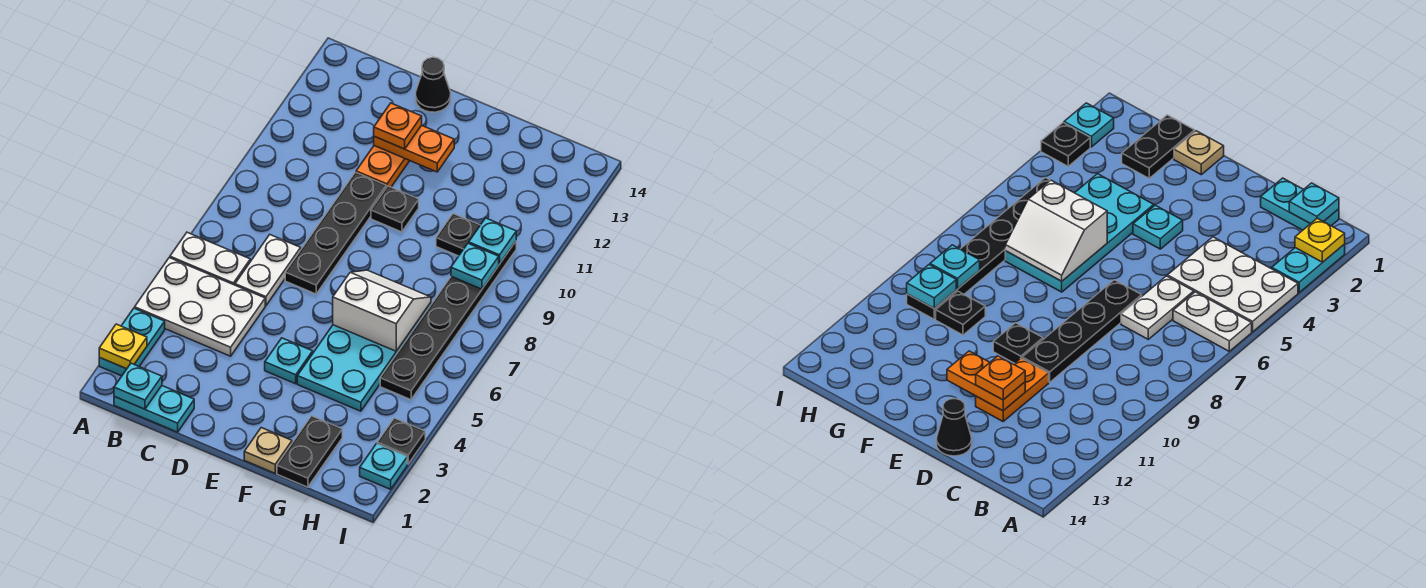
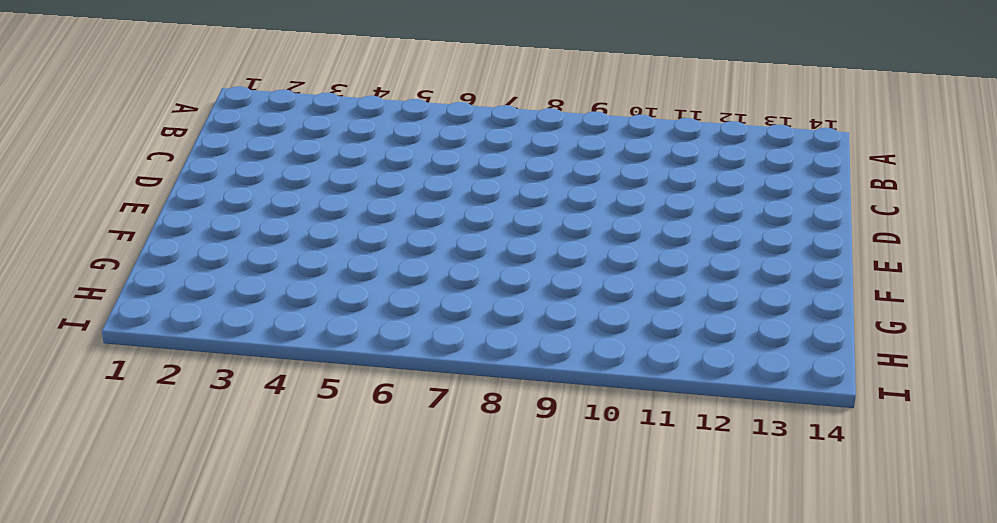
none -> cyan plate A2:A3 level 1
none -> white plate A4:C5 level 1
none -> white plate A6:B6 level 1

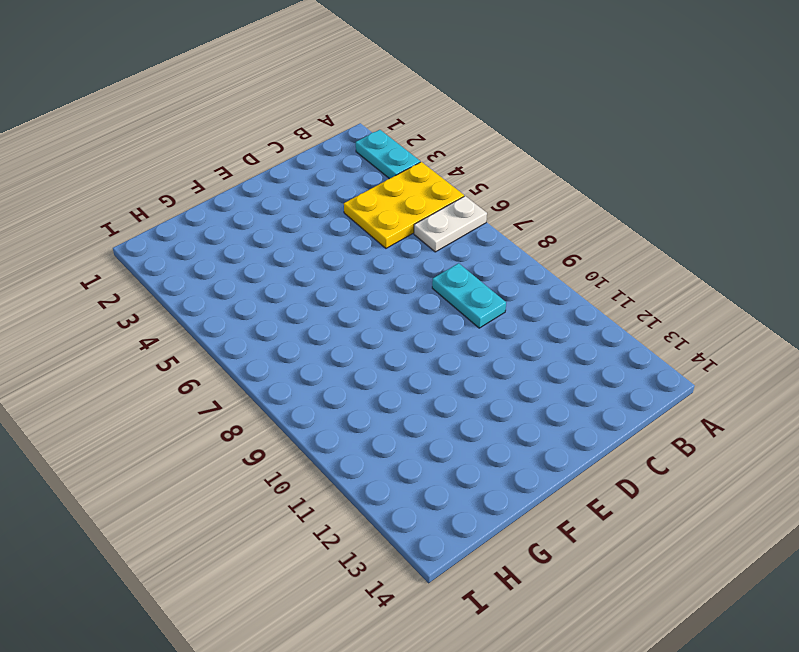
yellow plate A4:C5 level 1 -> white plate A4:C5 level 1
cyan plate C8:C9 level 1 -> cyan plate B1:C1 level 1
none -> white plate C6:C7 level 1
none -> black plate D7:D10 level 1
none -> orange plate D11:D12 level 1

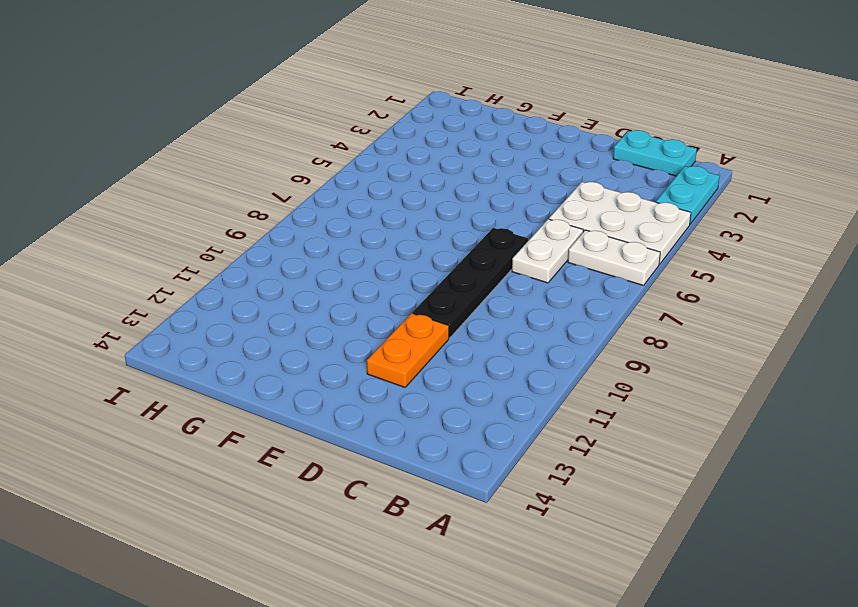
none -> black cone D14 level 1
none -> cyan plate E4 level 1
none -> black plate E10 level 1

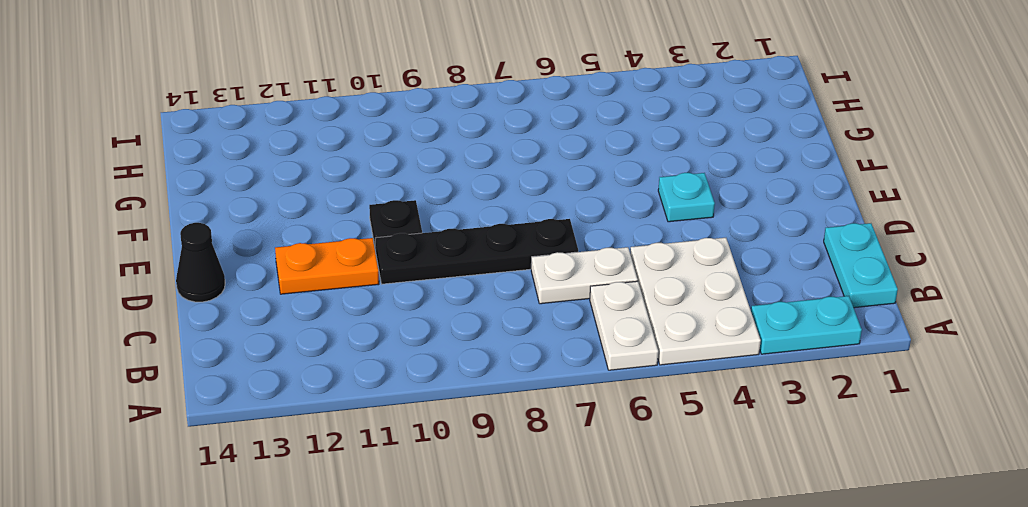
none -> tan plate F1 level 1
none -> cyan plate F4:G7 level 1
none -> black plate G1:G2 level 1

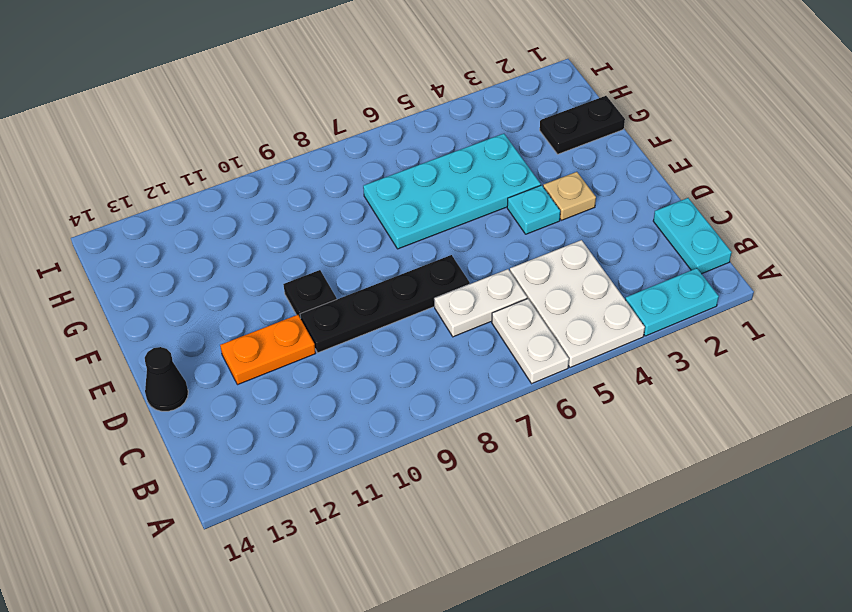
tan plate E3 level 1 -> tan plate F1 level 1
none -> black plate G10 level 1
none -> black plate H5:H10 level 1
none -> cyan plate I2 level 1

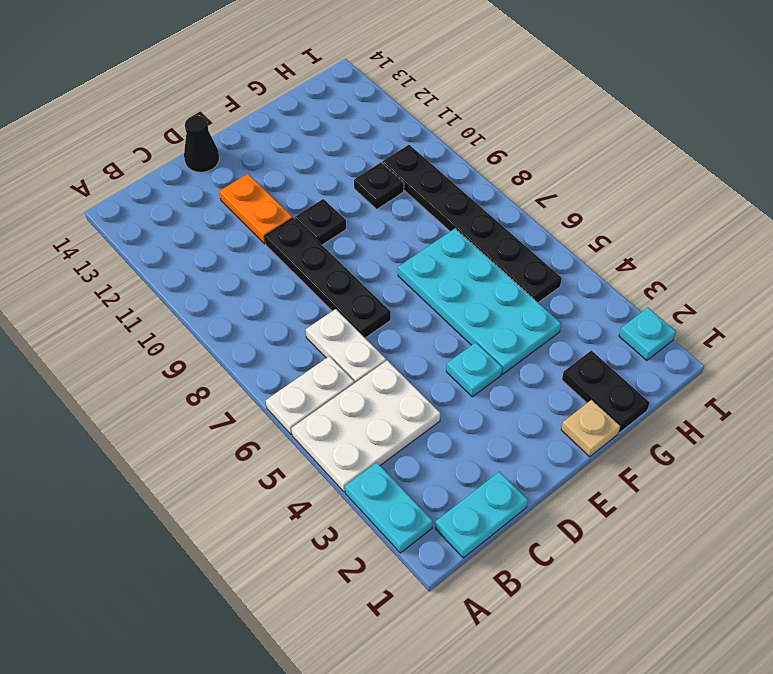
none -> black plate I3 level 1
none -> yellow plate A2 level 2
none -> cyan plate B1 level 2

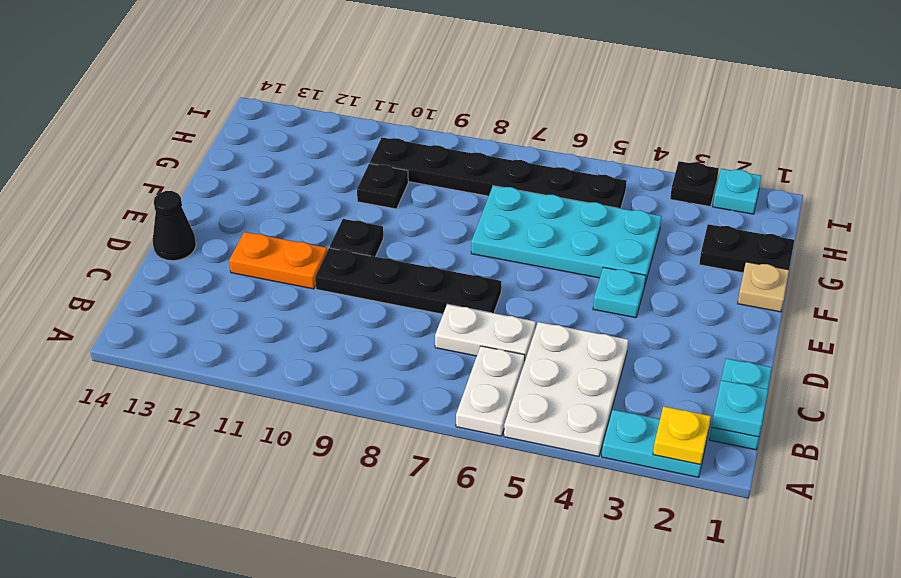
none -> orange plate D12:E12 level 2
none -> white slope F6:G7 level 2 top 6
none -> cyan plate H9 level 2

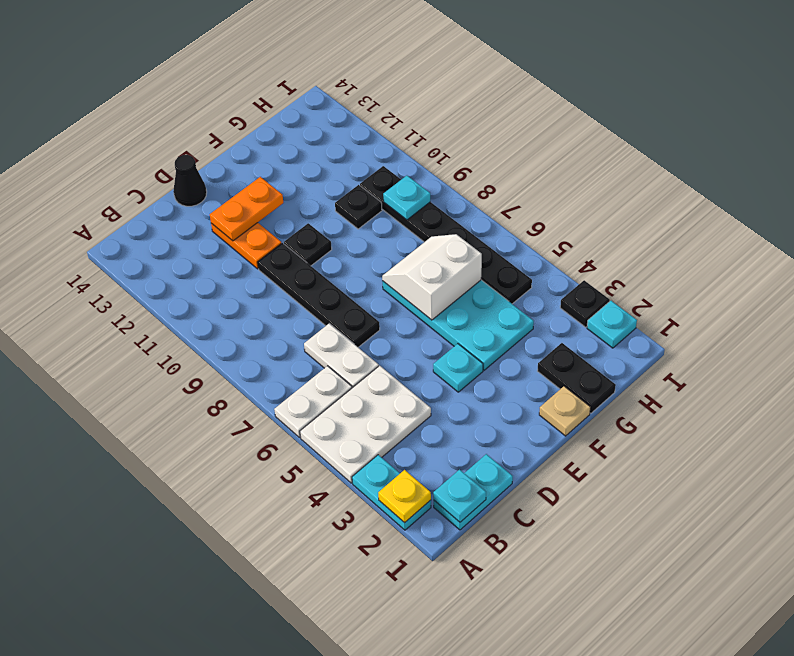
none -> cyan plate H10 level 2
none -> orange plate D12 level 3

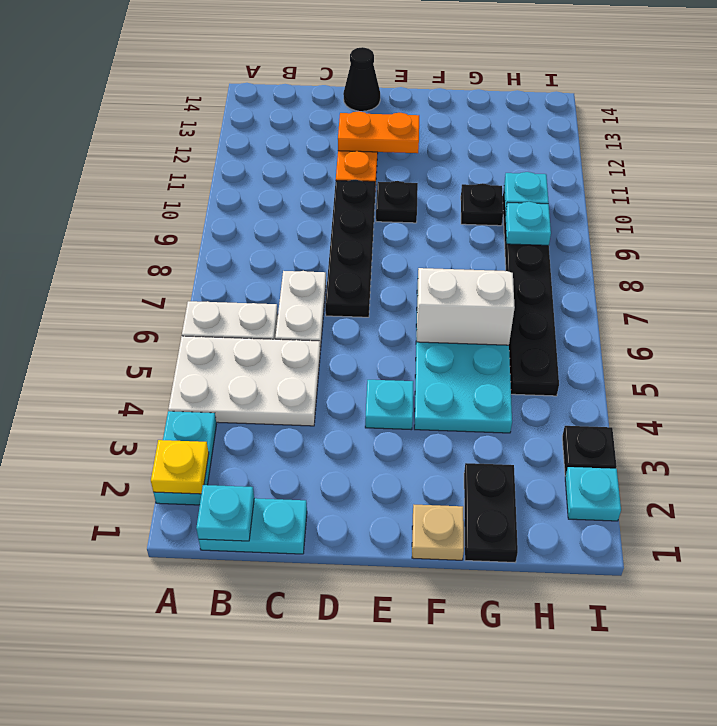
none -> orange plate D12 level 3

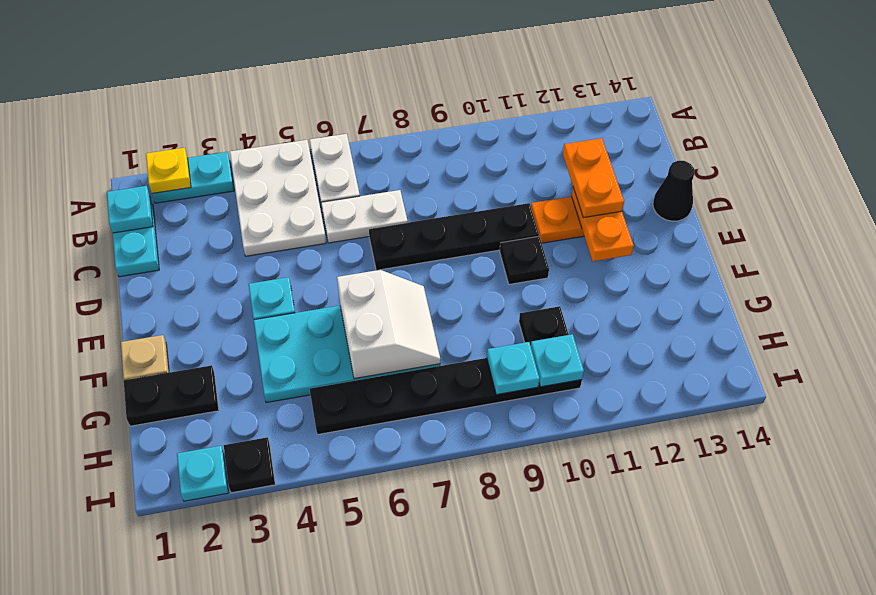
orange plate C12:D12 level 3 -> orange plate D12 level 3

